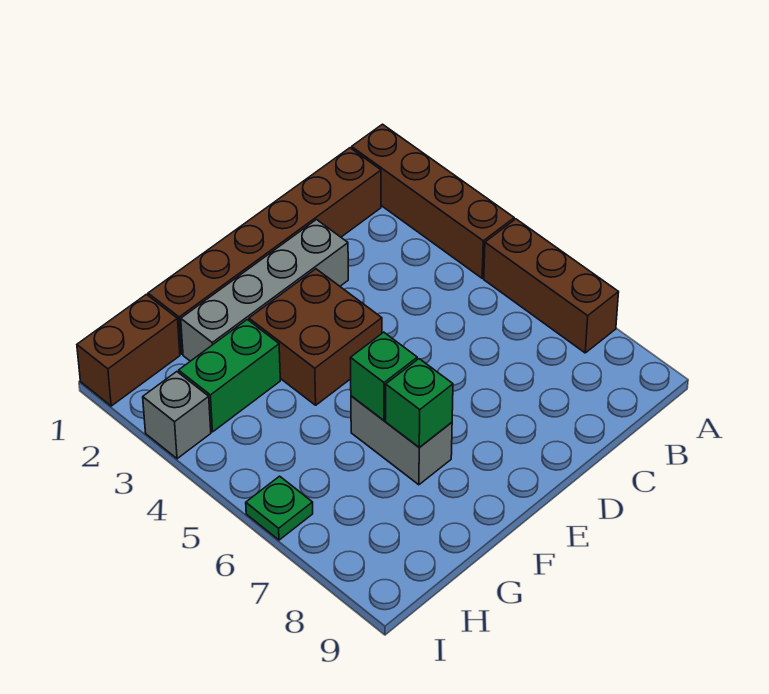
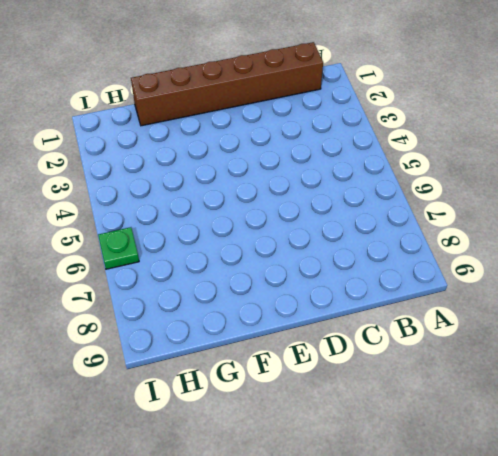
none -> brown brick A1:A4 level 1
none -> brown brick A5:A7 level 1
none -> grey brick D2:G2 level 1

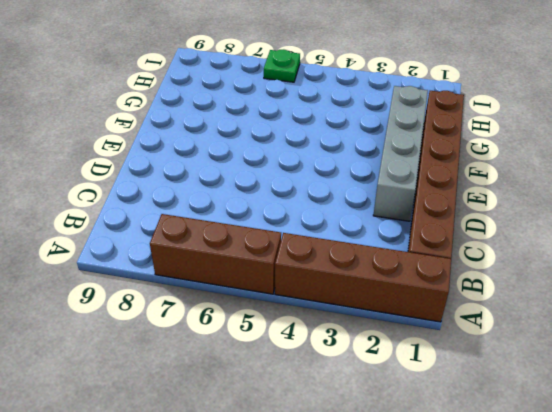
none -> brown brick E3:F4 level 1
none -> grey brick F6:F7 level 1
none -> green brick G3:H3 level 1

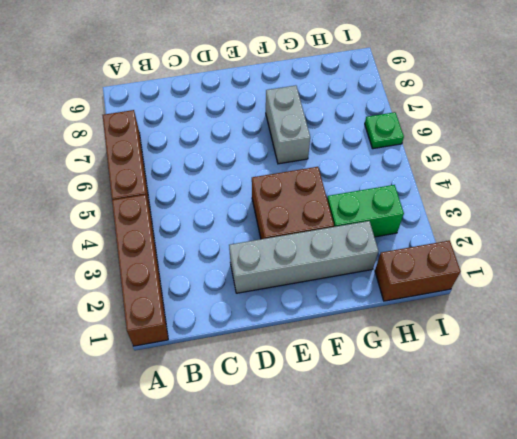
none -> brown brick B1:G1 level 1
none -> grey brick I3 level 1
none -> green brick F6 level 2

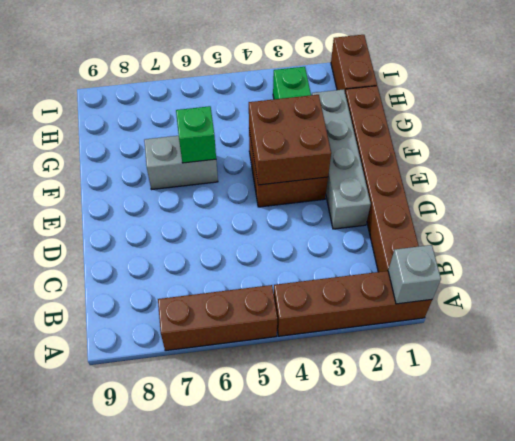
grey brick A1 level 2 -> grey brick I3 level 1
brown brick E3:F4 level 2 -> none
none -> green plate I6 level 1
none -> green brick F7 level 2

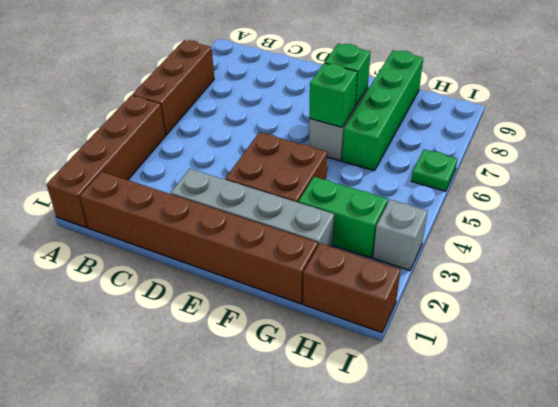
green brick G6:G9 level 1 -> none

